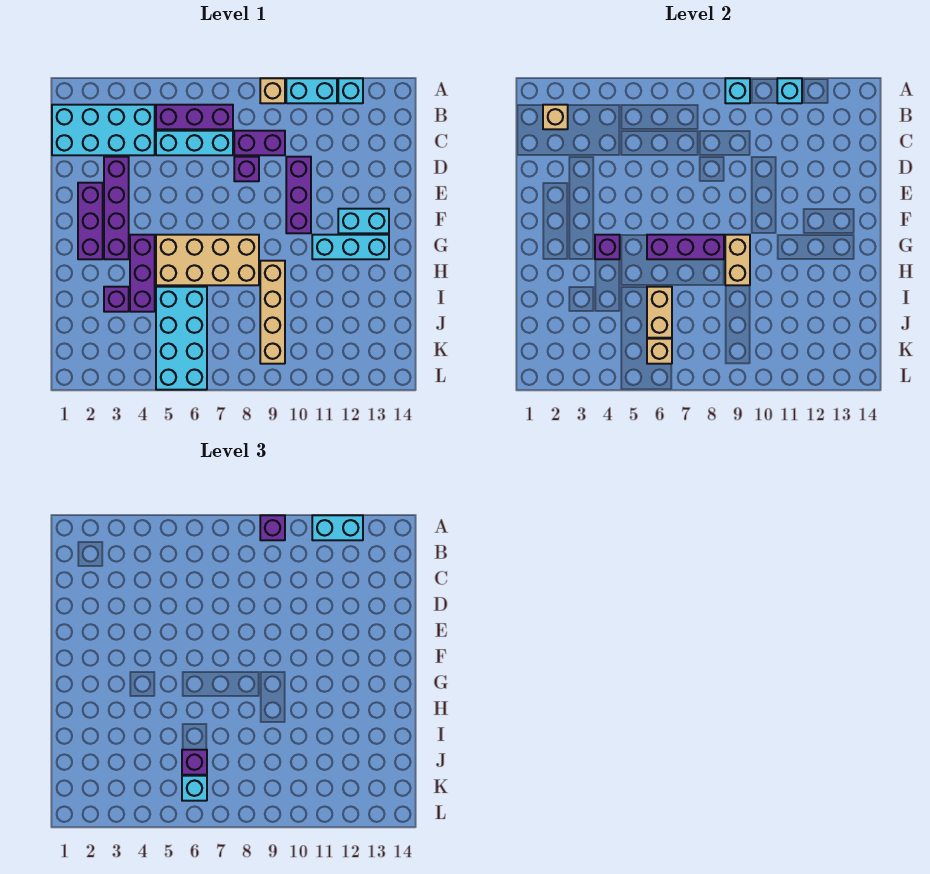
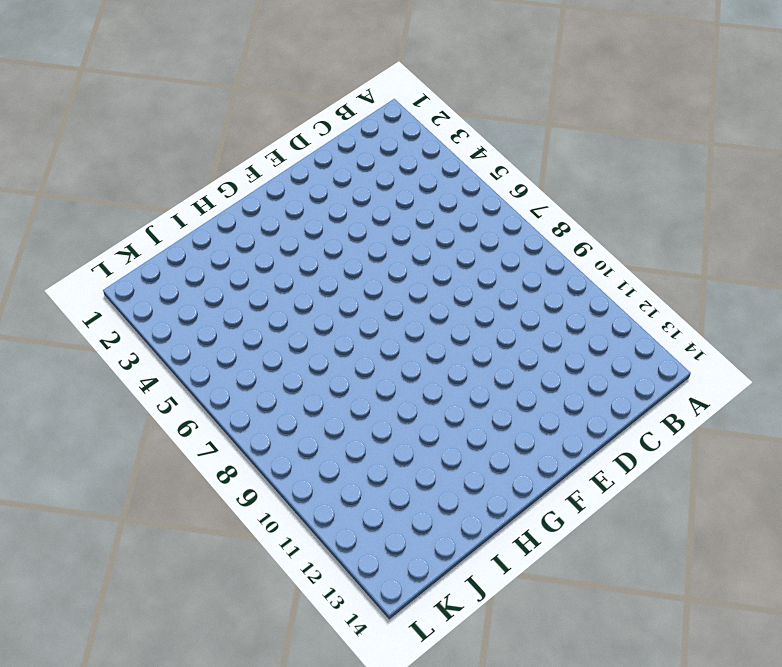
none -> tan brick A9 level 1
none -> cyan brick A10:A11 level 1
none -> cyan brick A12 level 1
none -> cyan brick B1:C4 level 1

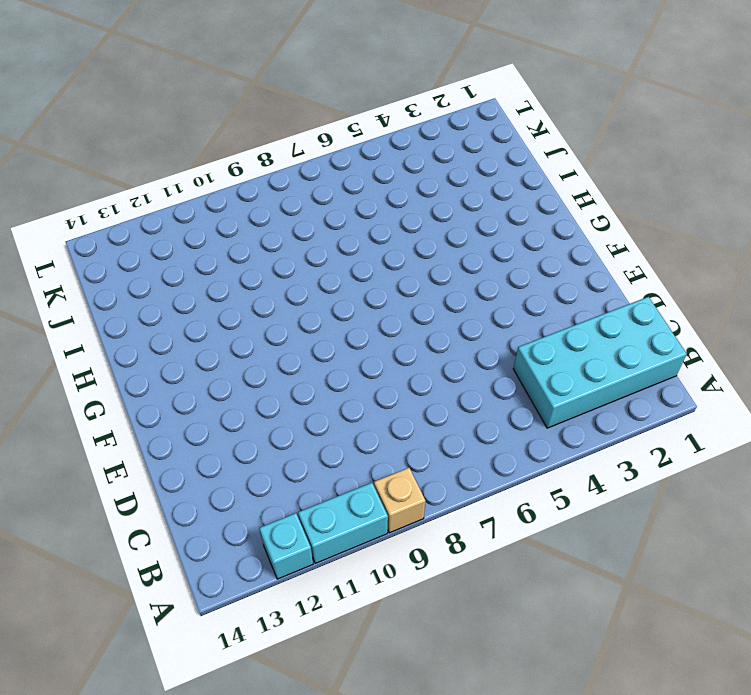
none -> purple brick B5:B7 level 1
none -> cyan brick C5:C7 level 1
none -> purple brick C8:C9 level 1
none -> purple brick D3:G3 level 1

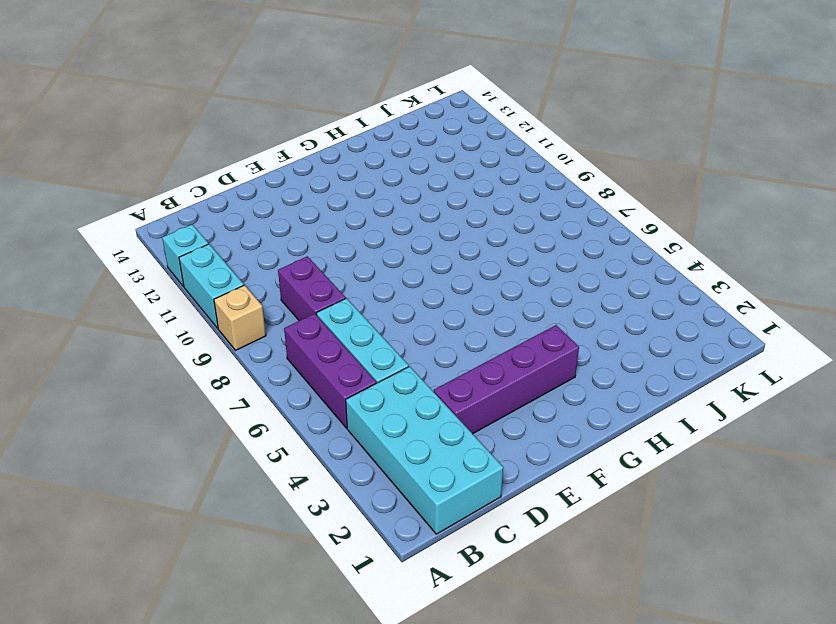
none -> purple brick D8 level 1
none -> purple brick D10:F10 level 1
none -> purple brick E2:G2 level 1
none -> cyan brick F12:F13 level 1

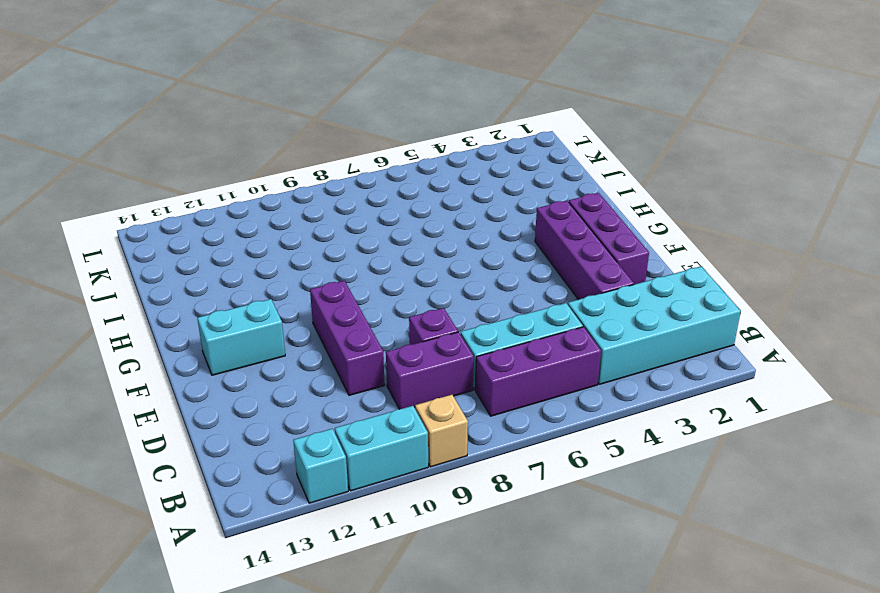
none -> purple brick G4:I4 level 1
none -> tan brick G5:H8 level 1
none -> cyan brick G11:G13 level 1
none -> tan brick H9:K9 level 1

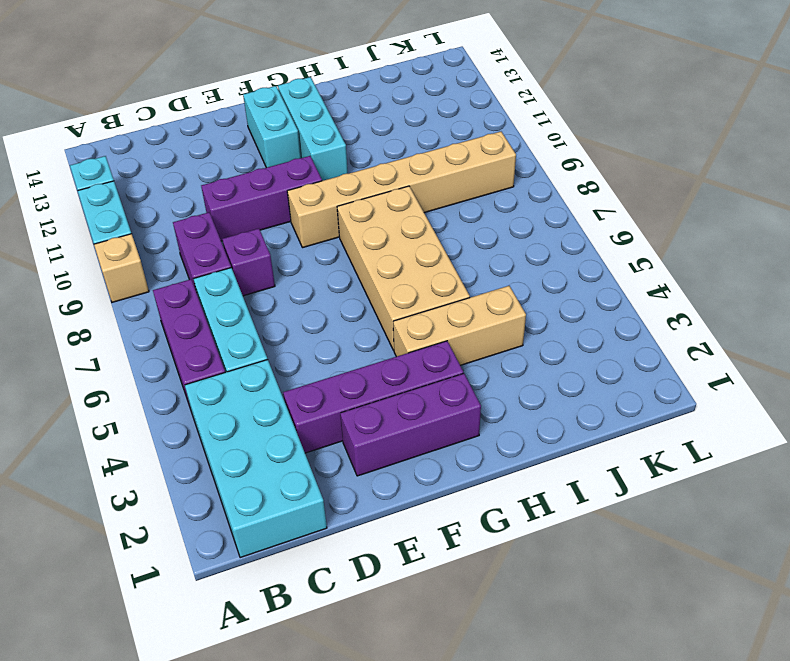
tan brick F9:K9 level 1 -> tan brick H9:K9 level 1
tan brick G4:I4 level 1 -> purple brick G4:I4 level 1
none -> purple brick I3 level 1
none -> cyan brick I5:L6 level 1
none -> cyan brick A9 level 2
none -> cyan brick A11 level 2

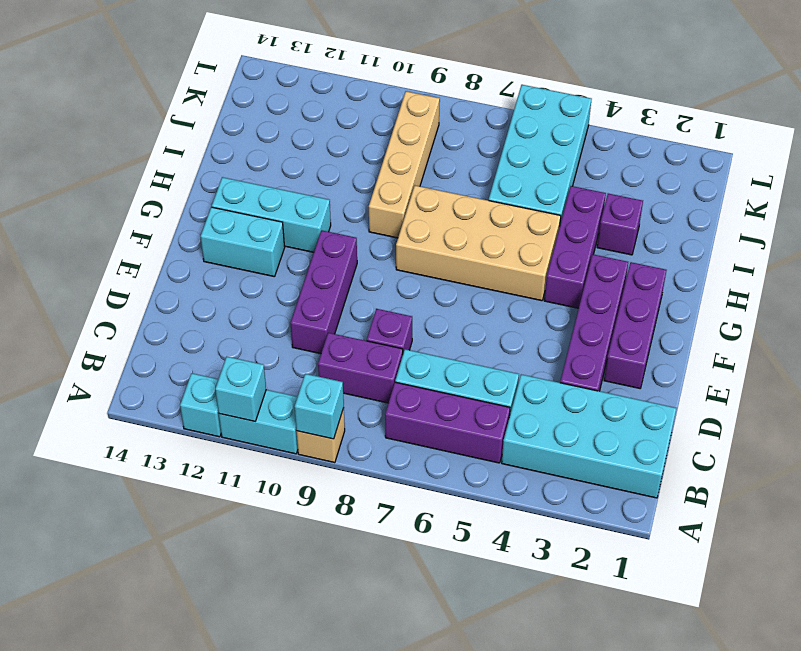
none -> tan brick B2 level 2
none -> purple brick G4 level 2
none -> purple brick G6:G8 level 2
none -> tan brick G9:H9 level 2

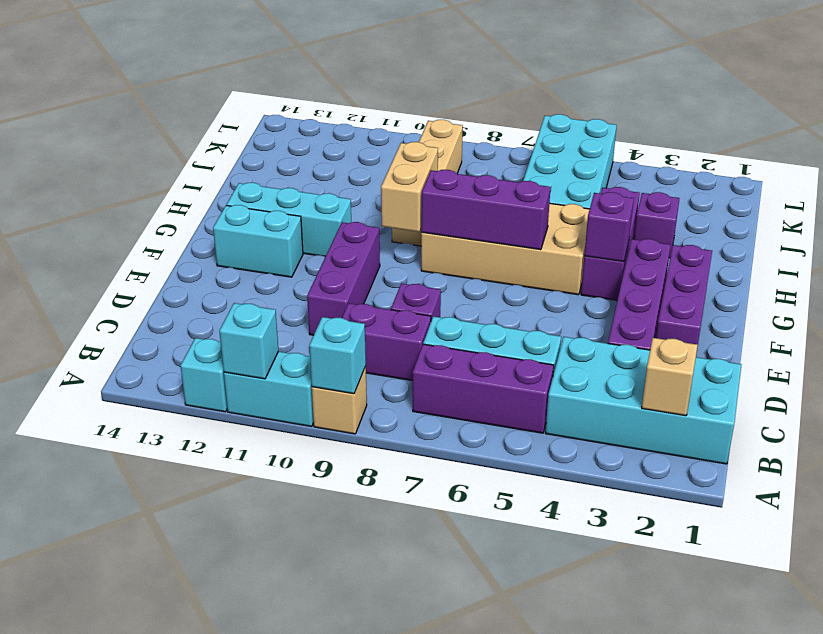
none -> tan brick I6:J6 level 2
none -> tan brick K6 level 2
none -> purple brick A9 level 3
none -> cyan brick A11:A12 level 3

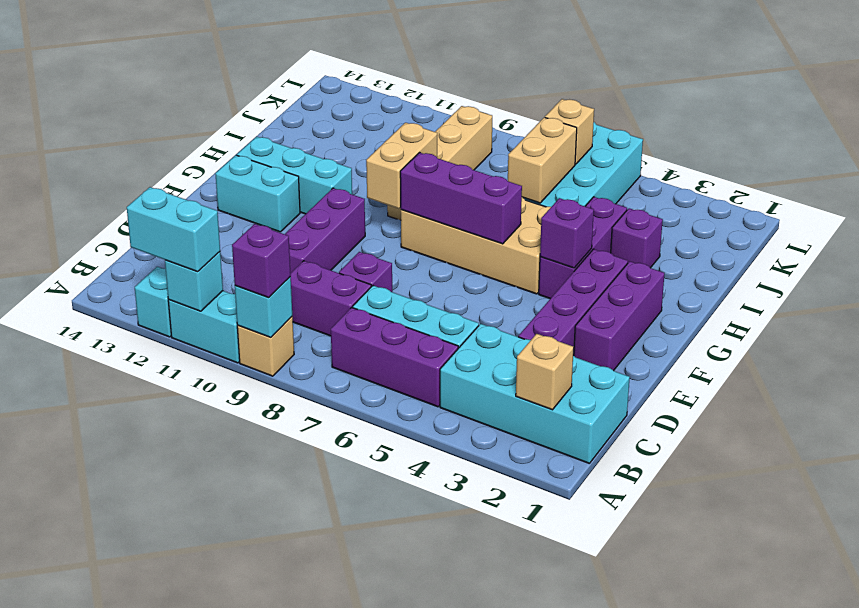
none -> purple brick J6 level 3
none -> cyan brick K6 level 3

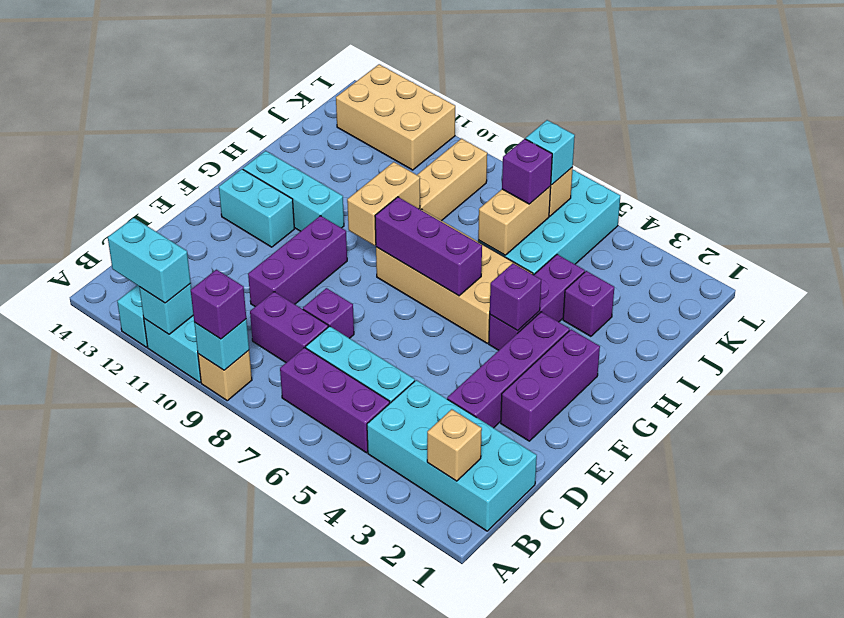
tan brick K11:L13 level 1 -> none

